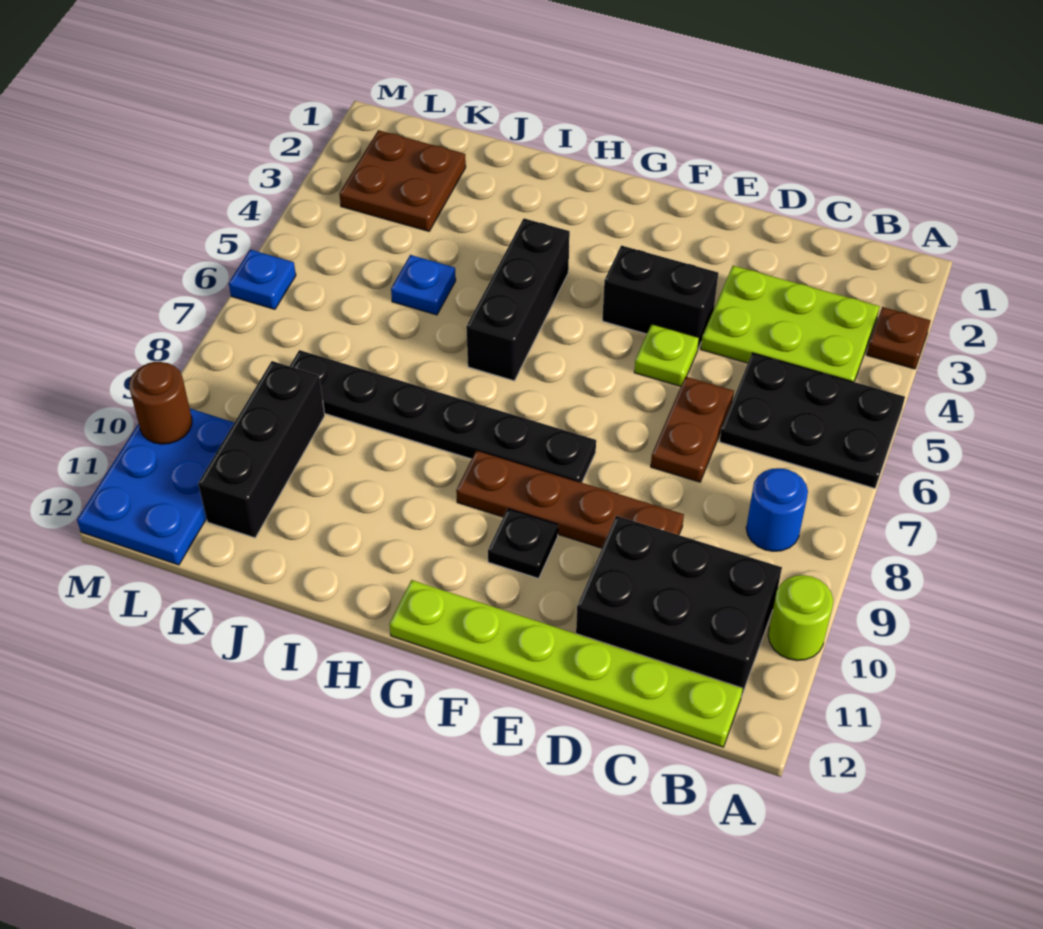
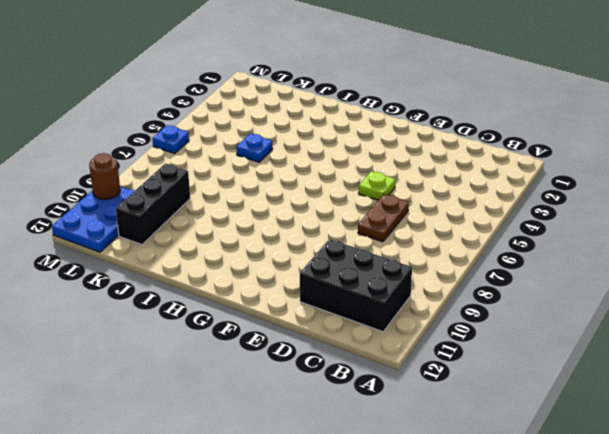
none -> brown plate A3 level 1
none -> black plate A5:C6 level 1
none -> lime round brick A10 level 1

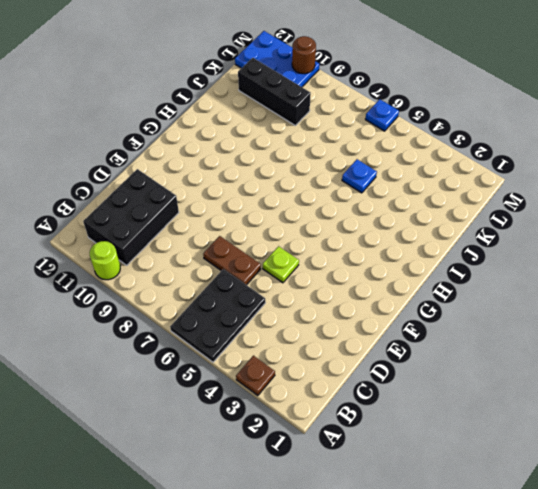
none -> lime plate B3:D4 level 1
none -> blue round brick B8 level 1
none -> lime plate B12:G12 level 1

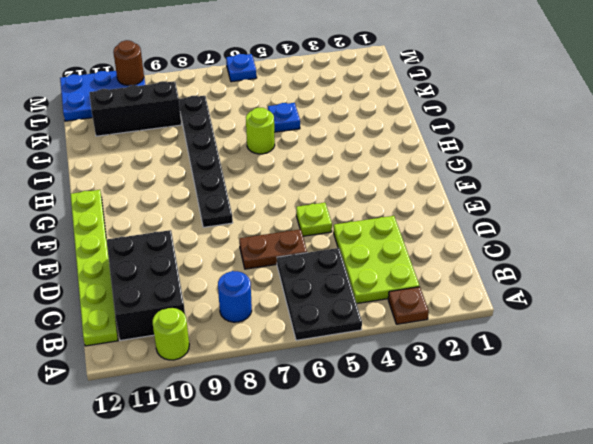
lime round brick I6 level 1 -> none
none -> brown plate D9:G9 level 1
none -> black brick E4:F4 level 1
none -> black plate F10 level 1

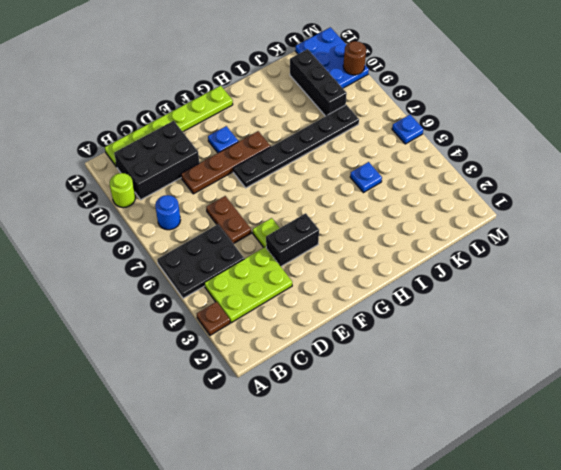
blue plate F10 level 1 -> black plate F10 level 1
none -> black brick H4:H6 level 1
none -> brown plate K2:L3 level 1

